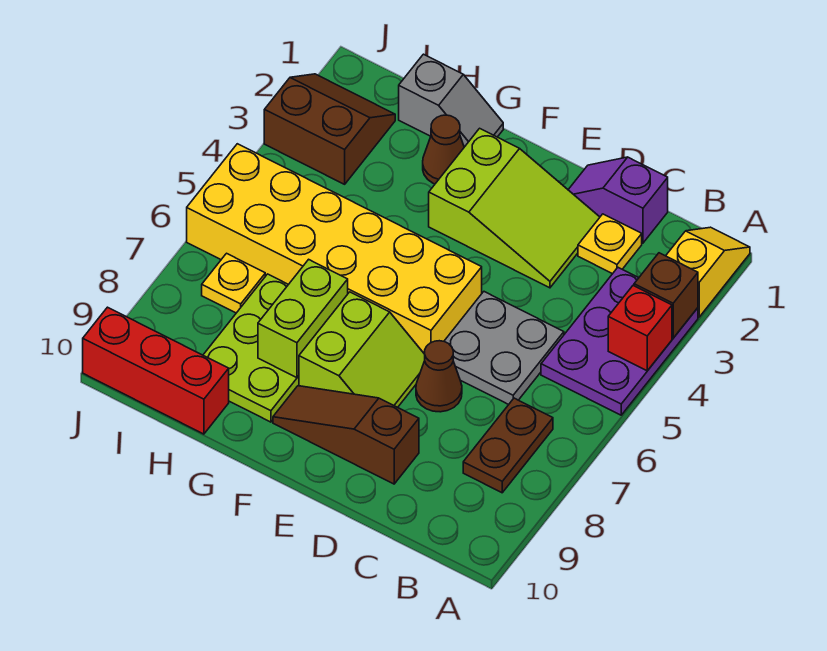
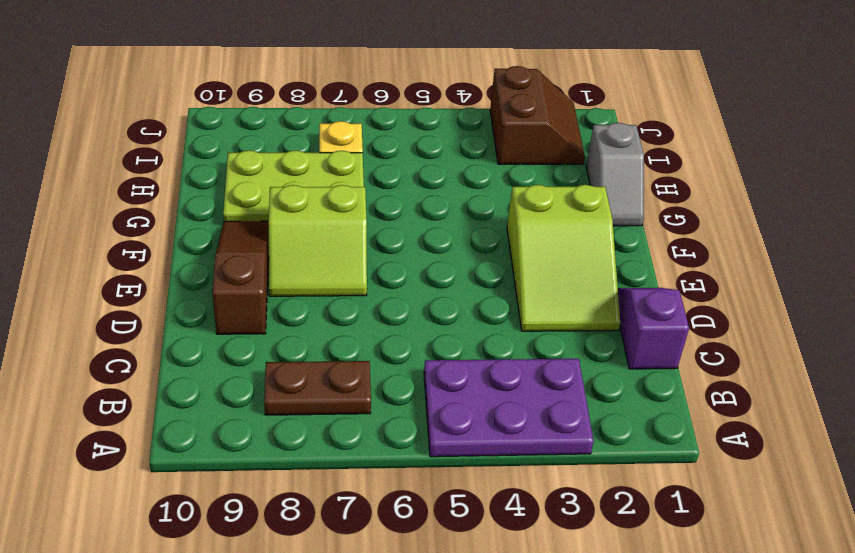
none -> yellow slope A1:A2 level 1 top 2
none -> yellow plate C2 level 1
none -> grey plate C5:D6 level 1

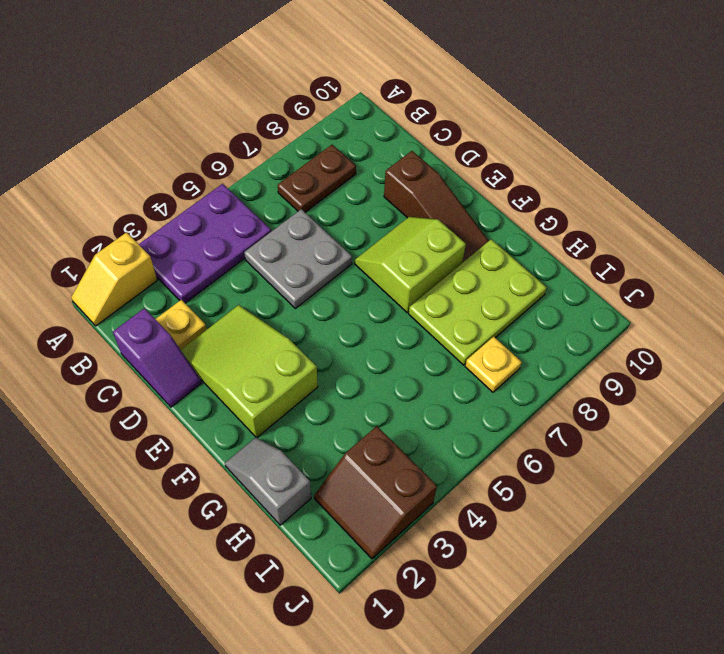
none -> brown cone D7 level 1
none -> yellow brick E5:J6 level 1
none -> brown cone G2 level 1

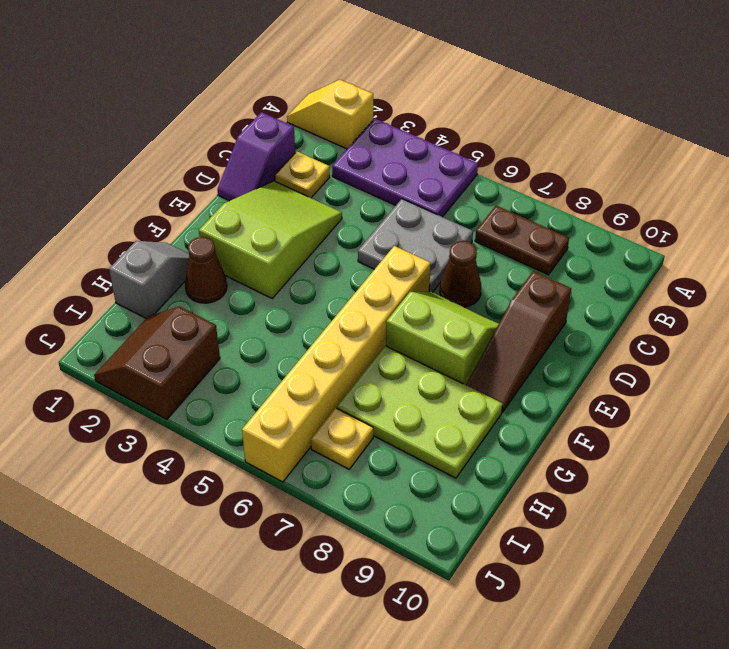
yellow brick E6:J6 level 1 -> yellow brick E5:J6 level 1
none -> red brick H10:J10 level 1
none -> brown brick A3 level 2
none -> red brick A4 level 2

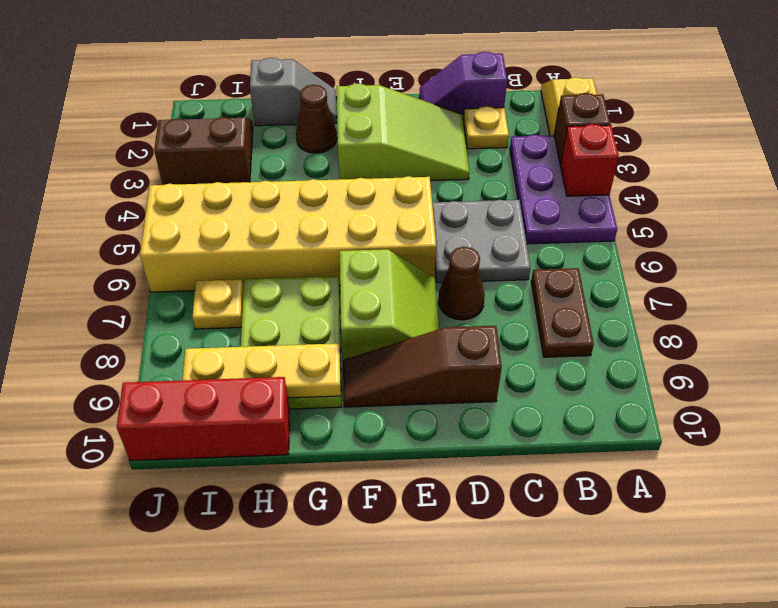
yellow plate G9:I9 level 2 -> none
none -> lime brick G7:G8 level 2

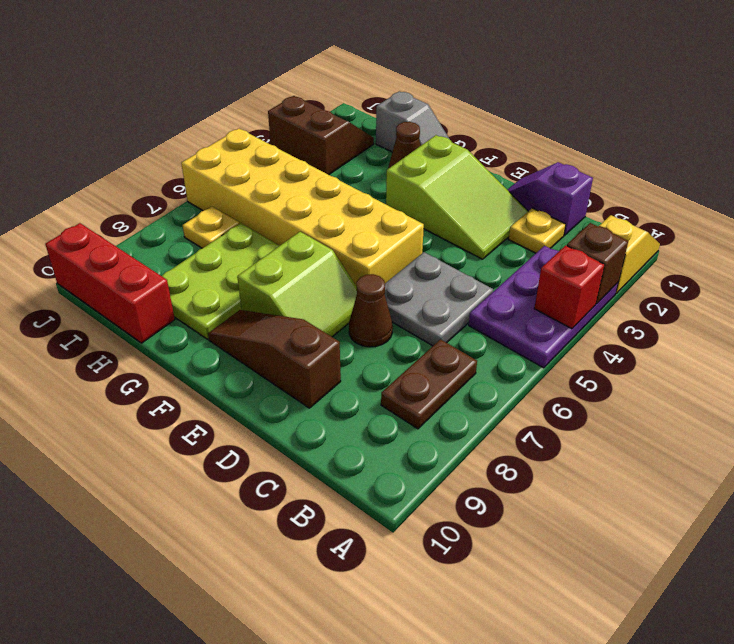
none -> lime brick G7:G8 level 2

